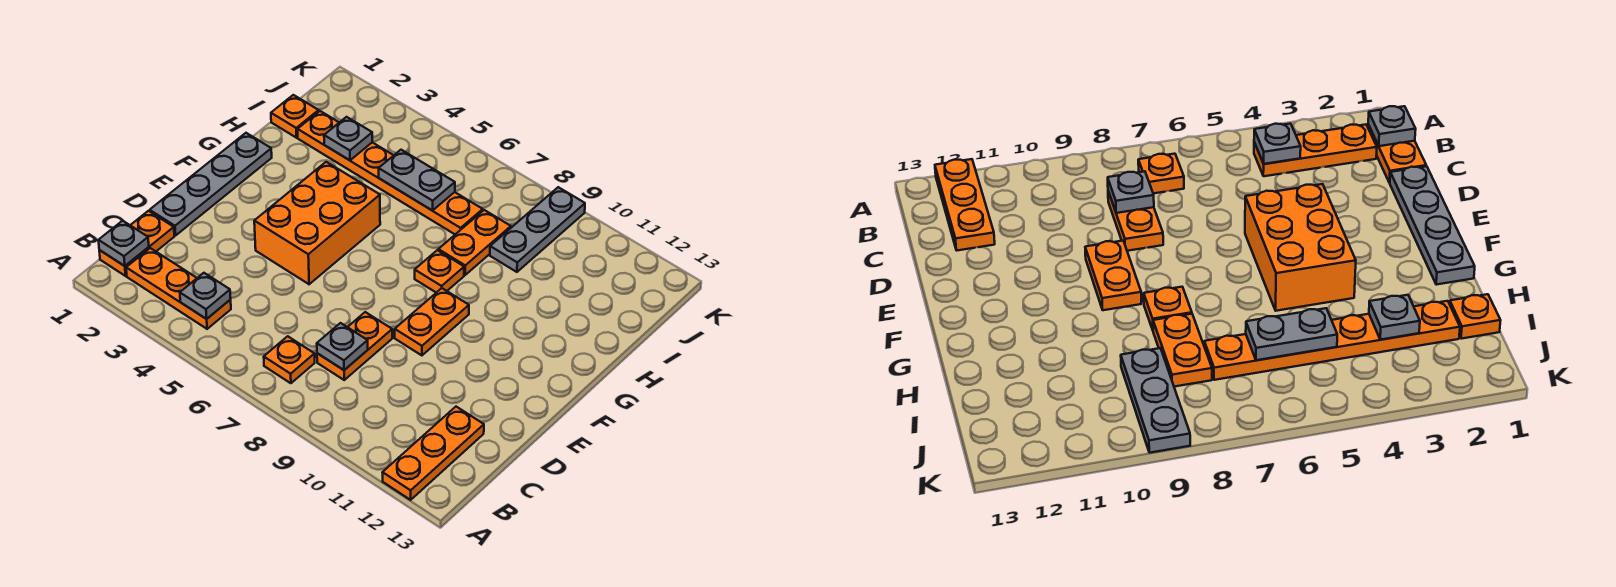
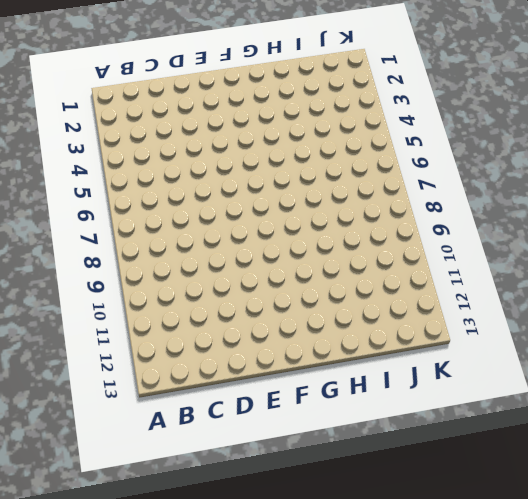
none -> orange plate A12:C12 level 1
none -> orange plate B1:C1 level 1
none -> orange plate B2:B4 level 1

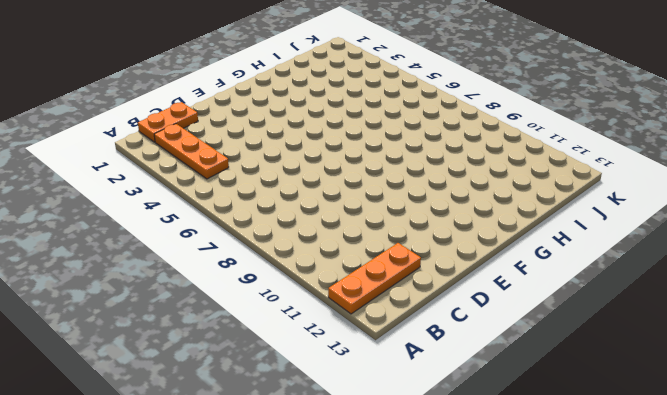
none -> orange plate B7 level 1
none -> orange plate C8:D8 level 1
none -> grey plate D1:G1 level 1

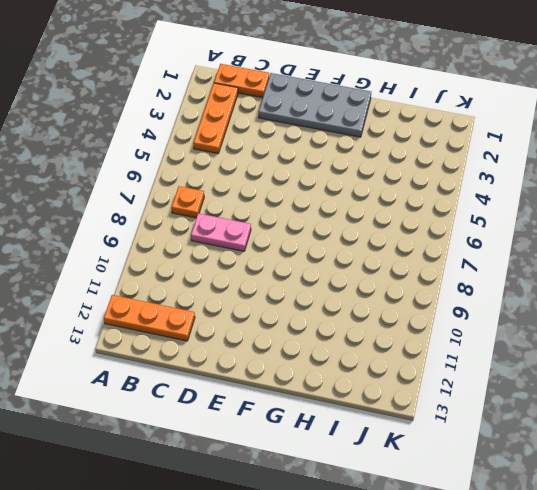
pink plate C8:D8 level 1 -> orange plate C8:D8 level 1
grey plate D1:G2 level 1 -> grey plate D1:G1 level 1
none -> orange brick E4:G5 level 1
none -> orange plate E9:F9 level 1
none -> orange plate G8 level 1

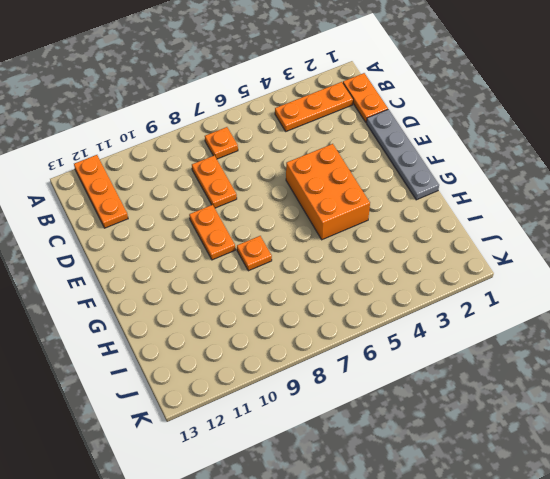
none -> orange plate H8:I8 level 1
none -> orange plate I1 level 1
none -> orange plate I2:I7 level 1

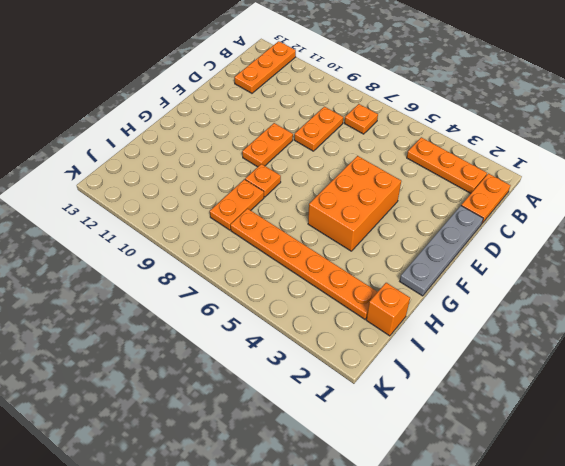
orange brick I1 level 1 -> orange plate I1 level 1
none -> grey plate I9:K9 level 1
none -> grey plate B1 level 2
none -> grey plate B4 level 2

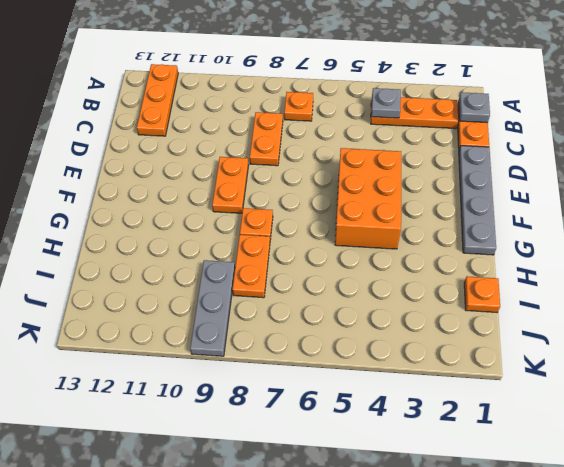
none -> orange plate I2:I7 level 1
none -> grey plate C8 level 2
none -> grey plate I3 level 2

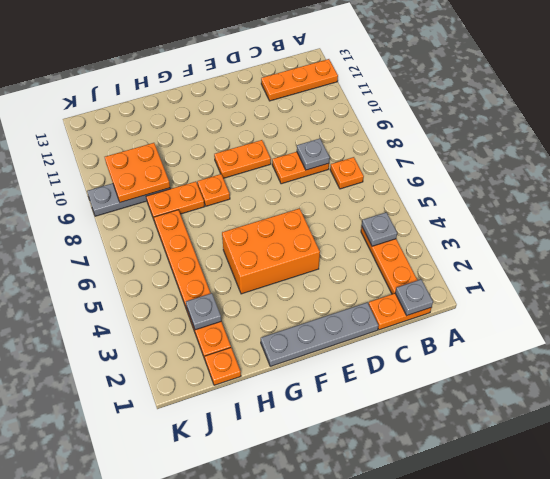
orange plate I9:J10 level 2 -> none
none -> grey plate I5:I6 level 2

